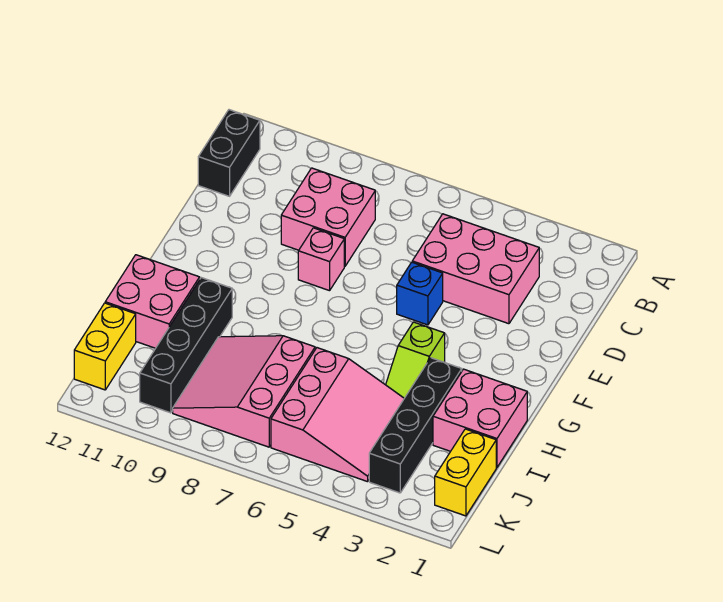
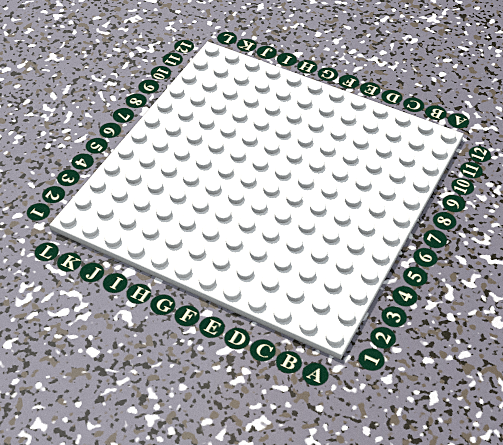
none -> black brick B12:C12 level 1
none -> pink brick C3:D5 level 1
none -> pink brick C8:D9 level 1

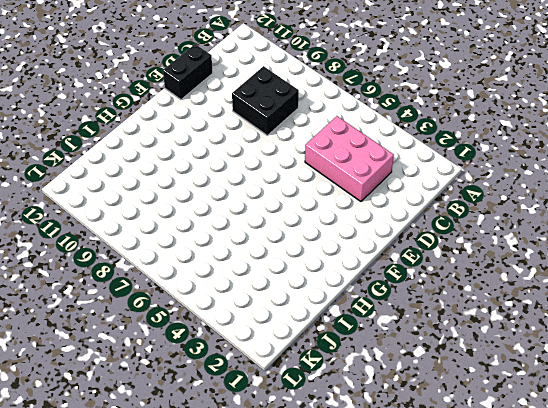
black brick C8:D9 level 1 -> pink brick C8:D9 level 1
black brick D12:E12 level 1 -> black brick B12:C12 level 1
none -> blue brick E5 level 1
none -> pink brick E8 level 1
none -> lime slope G4:H4 level 1 top G

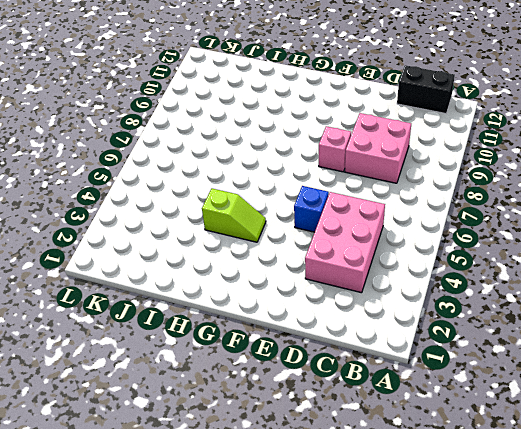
lime slope G4:H4 level 1 top H -> lime slope G4:H4 level 1 top G
none -> pink brick H1:I2 level 1
none -> black brick H3:K3 level 1
none -> black brick H10:K10 level 1

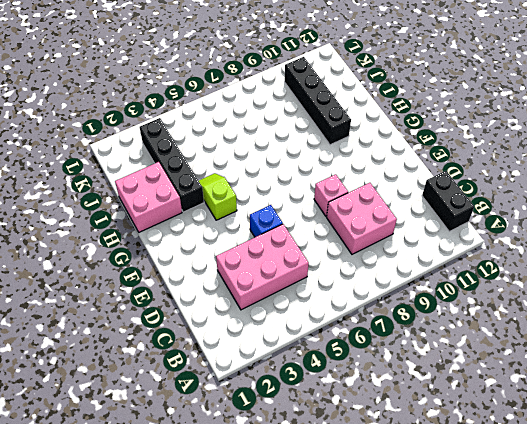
none -> pink brick H11:I12 level 1
none -> pink slope I4:K6 level 1 top 6
none -> pink slope I7:K9 level 1 top 7

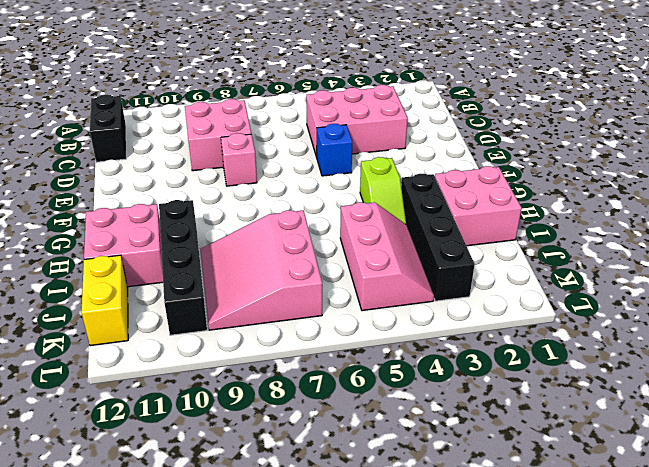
pink slope I4:K5 level 1 top 5 -> pink slope I4:K6 level 1 top 6
none -> yellow brick J1:K1 level 1

